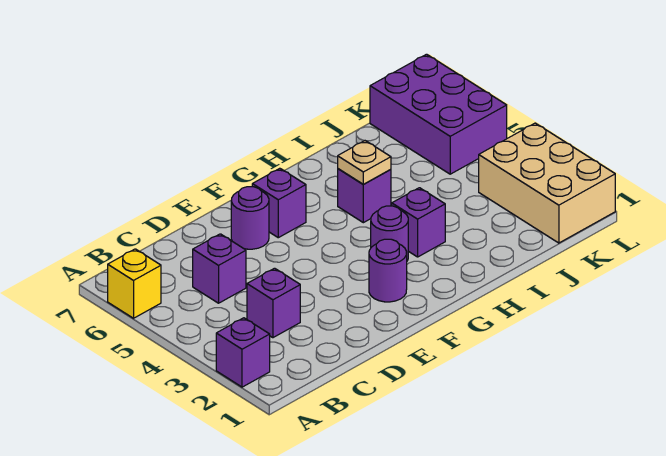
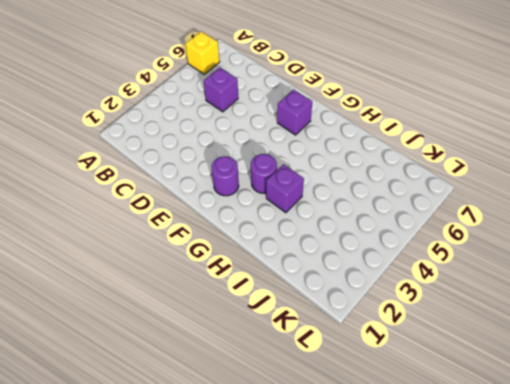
none -> purple brick A2 level 1
none -> purple brick C3 level 1
none -> purple round brick E6 level 1

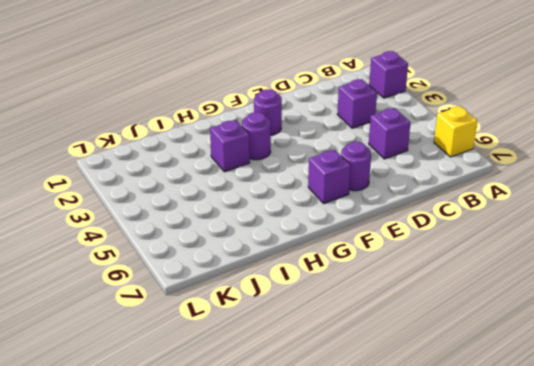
none -> purple brick H5 level 1
none -> tan brick K1:L3 level 1
none -> purple brick K5:L7 level 1

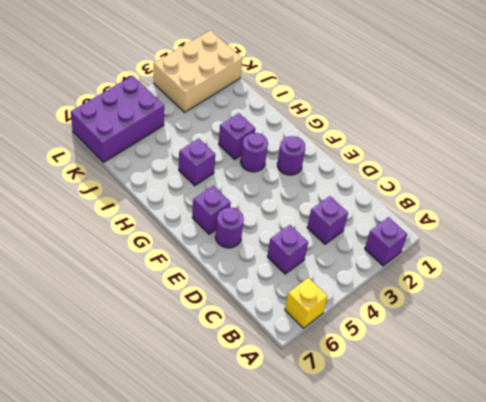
none -> tan plate H5 level 2

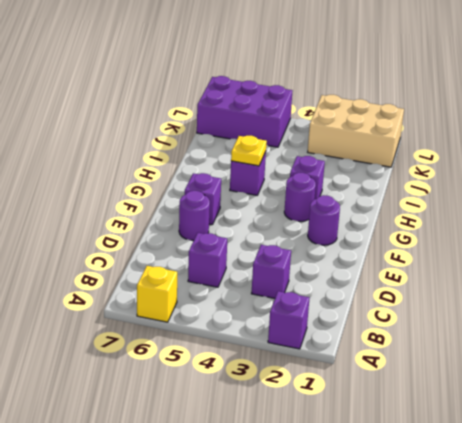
yellow plate H5 level 2 -> tan plate H5 level 2

